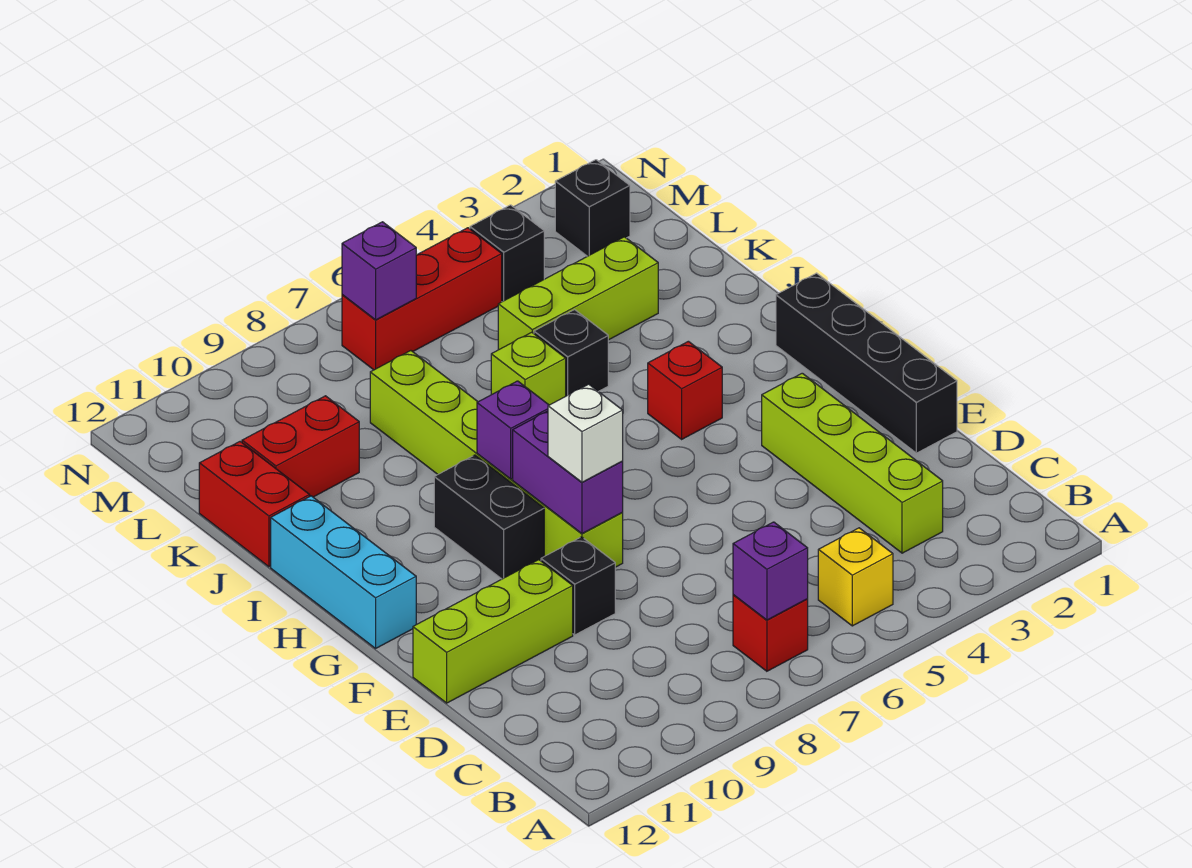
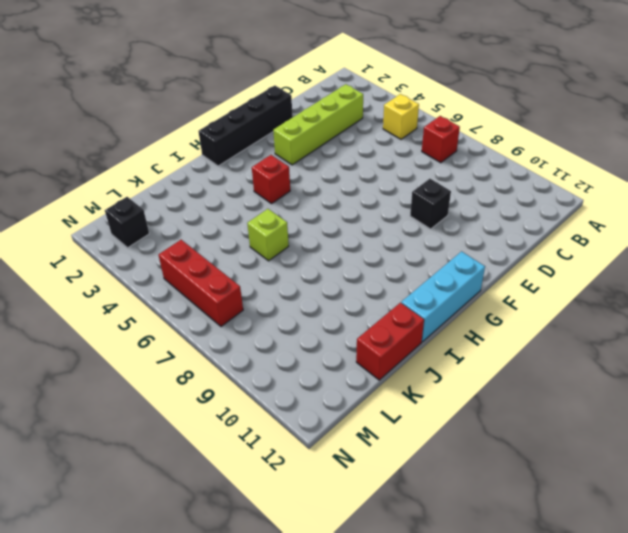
none -> lime brick E10:E12 level 1
none -> lime brick F8:K8 level 1
none -> black brick G9:H9 level 1

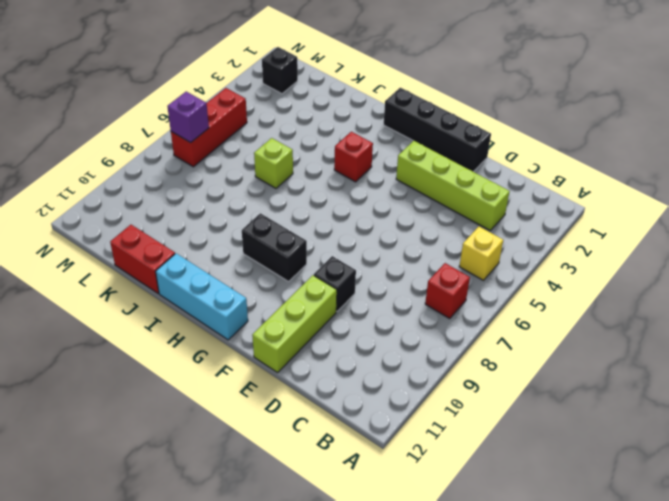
none -> lime brick F8:K8 level 1
none -> black brick J5 level 1
none -> lime brick K3:K5 level 1

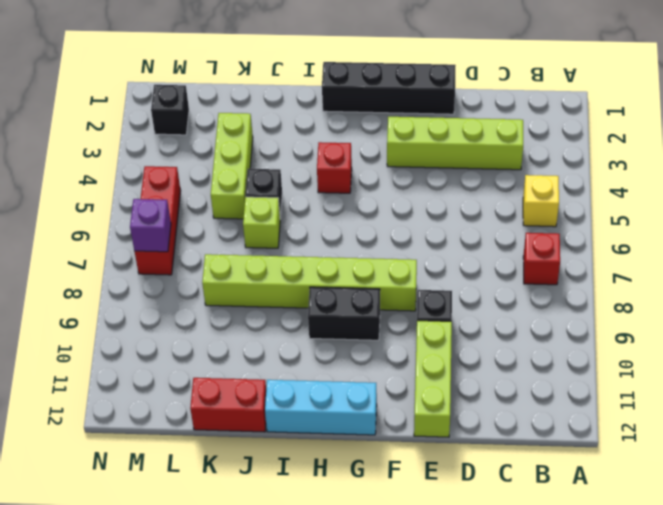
none -> red brick K10:K11 level 1
none -> black brick M4 level 1
none -> purple brick B7 level 2

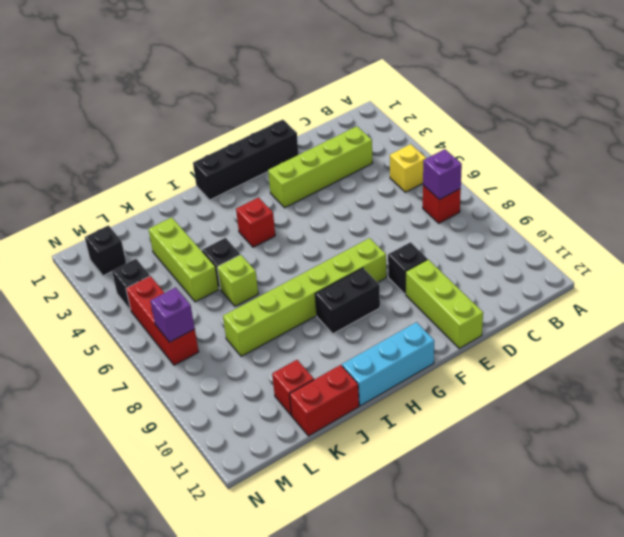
red brick K11 level 1 -> red brick K10:K11 level 1
none -> purple brick F8:G8 level 2
none -> purple brick H8 level 2
none -> white brick F8 level 3

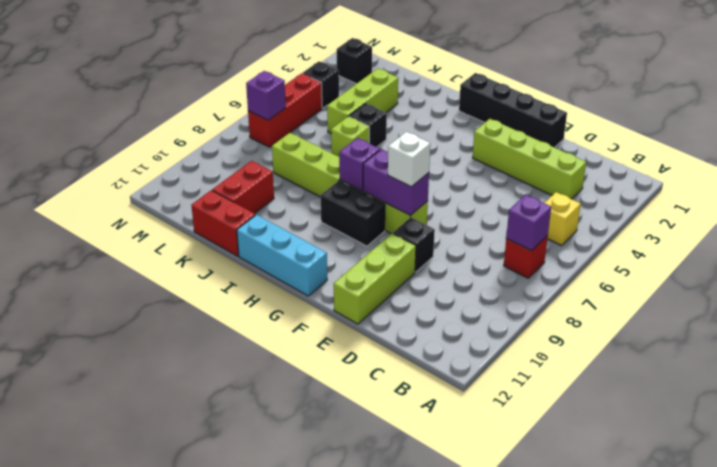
none -> red brick H4 level 1

